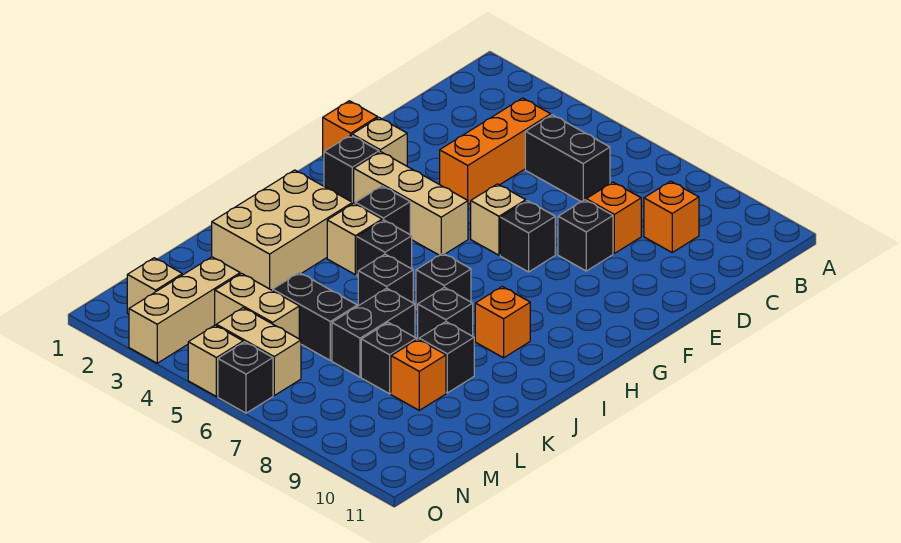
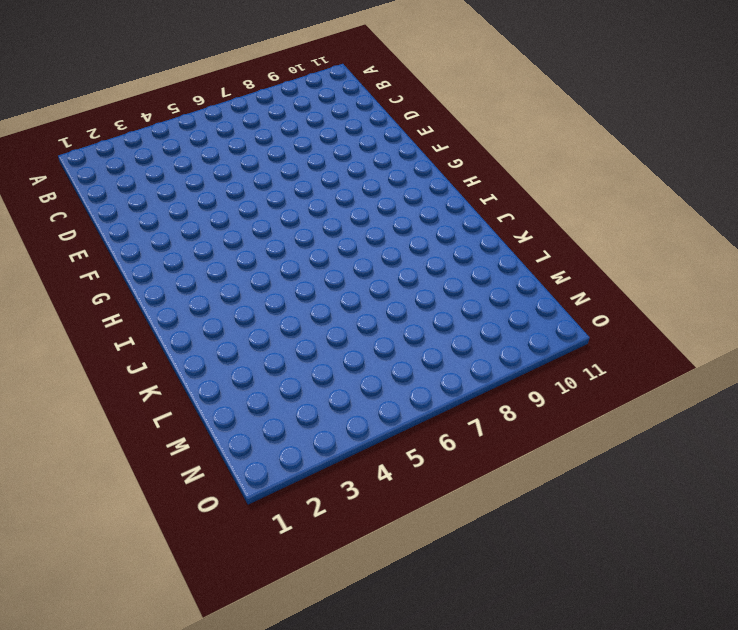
none -> orange brick C4:E4 level 1
none -> black brick C5:C6 level 1
none -> orange brick C9 level 1
none -> orange brick D8 level 1

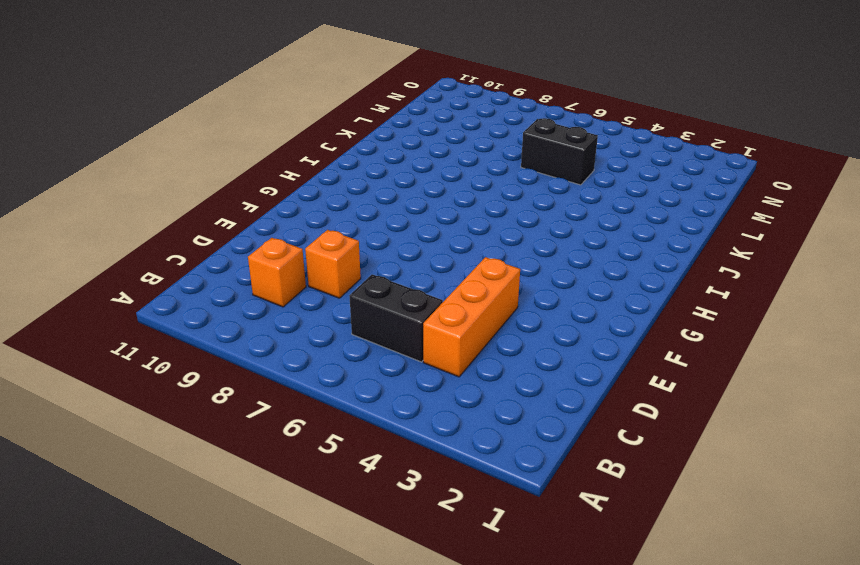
none -> black brick E8 level 1
none -> orange brick F1 level 1
none -> tan brick F2 level 1
none -> tan brick F6 level 1

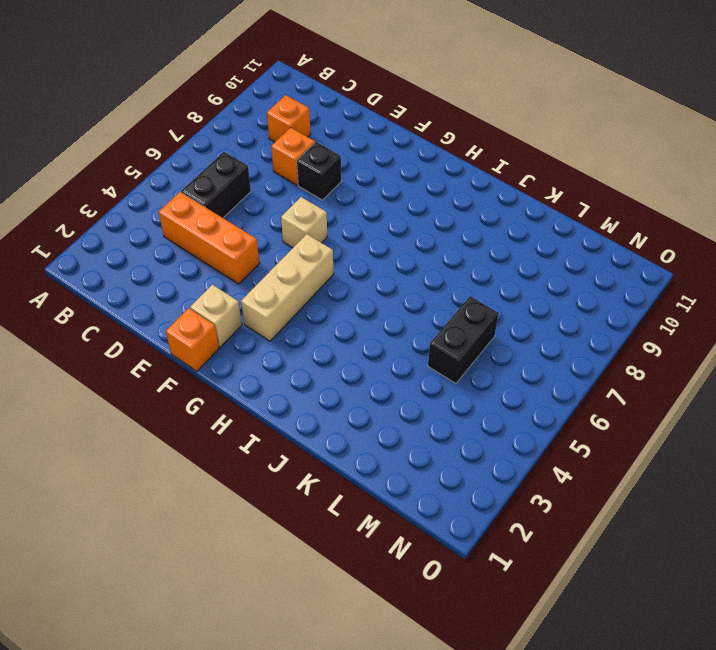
none -> black brick F7 level 1
none -> black brick G2 level 1
none -> black brick H4 level 1
none -> tan brick I2:K3 level 1

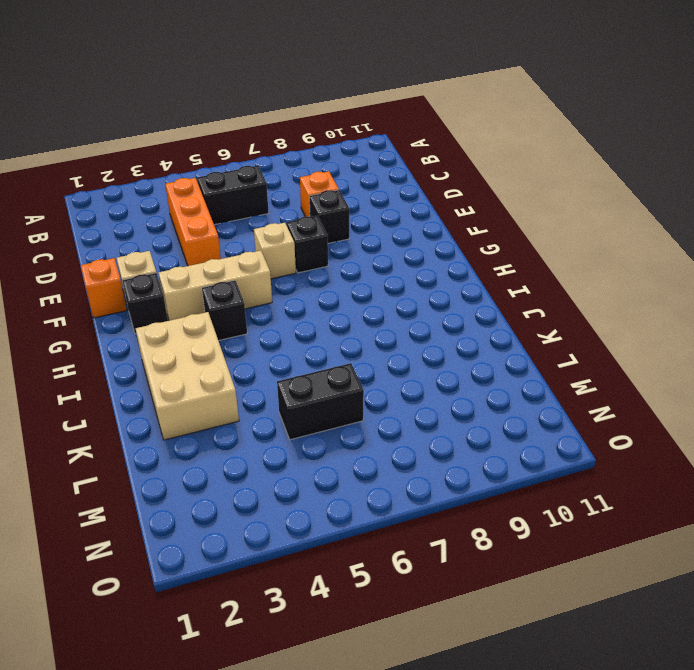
none -> orange brick C9 level 1
none -> tan brick I4 level 1
none -> black brick I5 level 1
none -> black brick I7 level 1

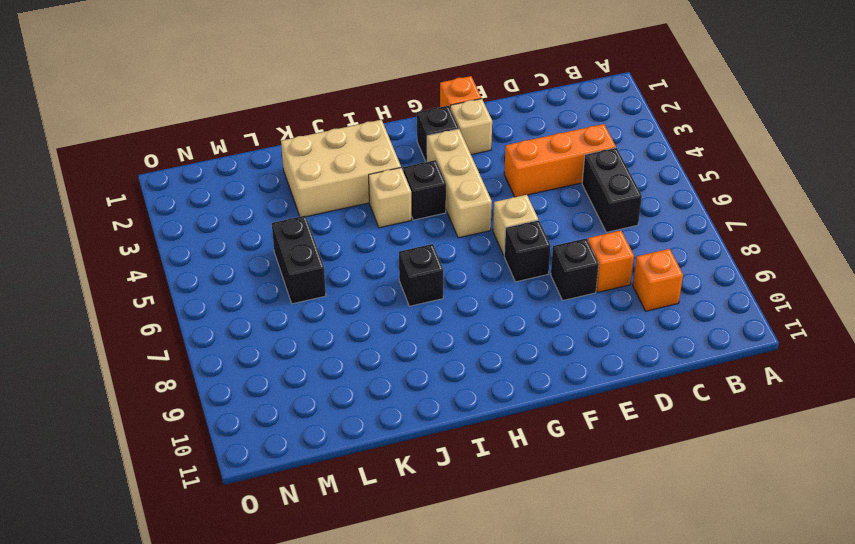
none -> black brick I5 level 1
none -> orange brick I9 level 1
none -> black brick J6 level 1
none -> black brick J8 level 1

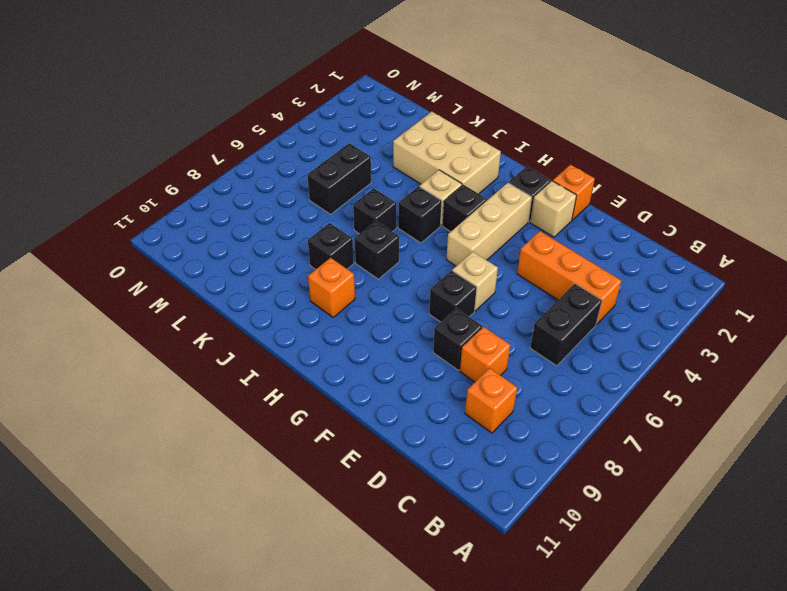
none -> black brick K7:L7 level 1
none -> black brick K9 level 1
none -> black brick L8 level 1
none -> orange brick L9 level 1

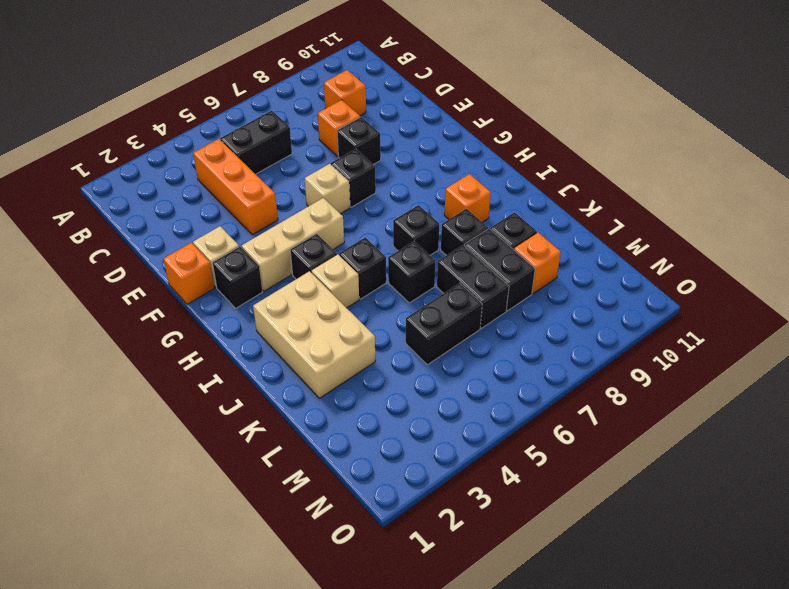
black brick K8:L8 level 1 -> black brick L8 level 1
none -> tan brick M3:O3 level 1
none -> tan brick M4:M5 level 1
none -> tan brick N2 level 1
none -> tan brick N5:N6 level 1

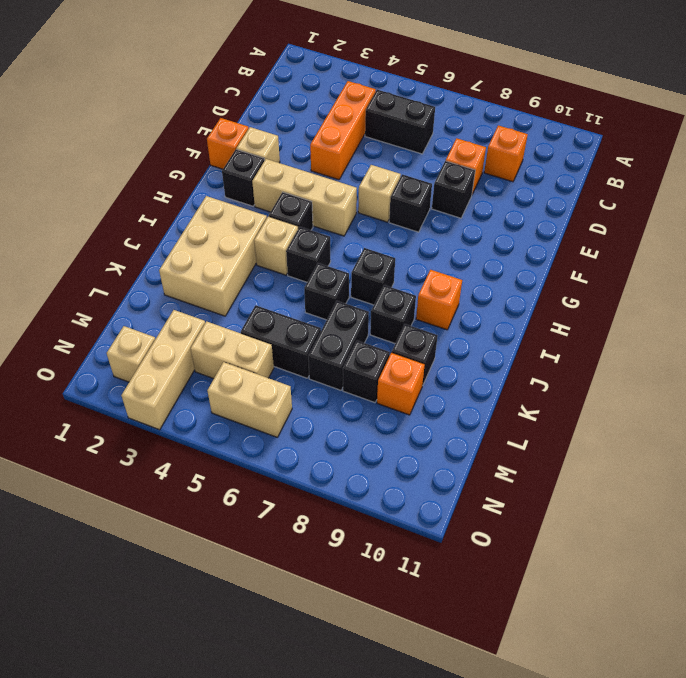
none -> tan brick O5 level 1
none -> black brick O6 level 1

